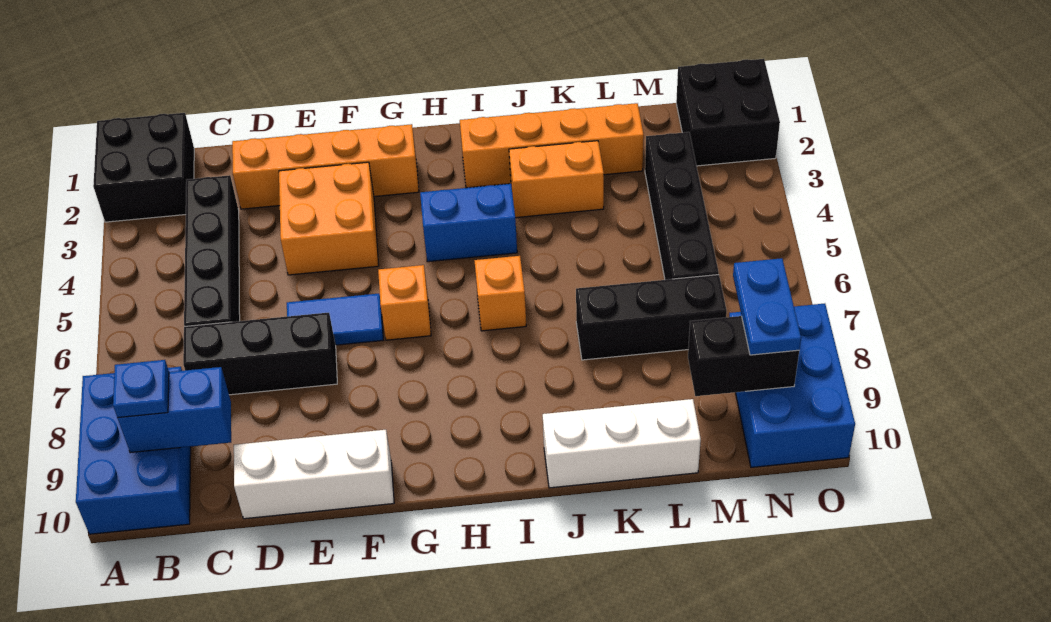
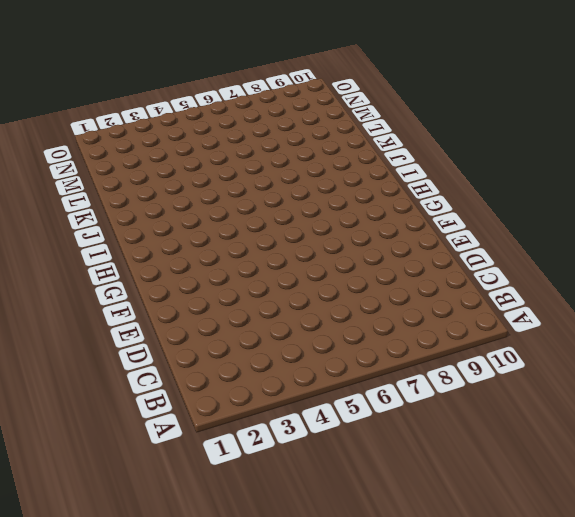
none -> black brick A1:B2 level 1
none -> blue brick A8:B10 level 1
none -> black brick C3:C6 level 1

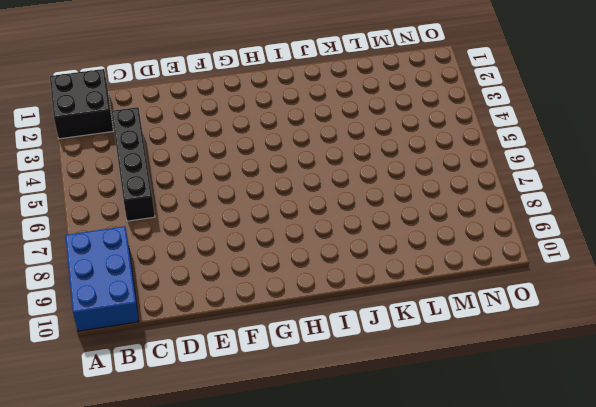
none -> black brick C7:E7 level 1
none -> orange brick D2:G2 level 1
none -> white brick D10:F10 level 1

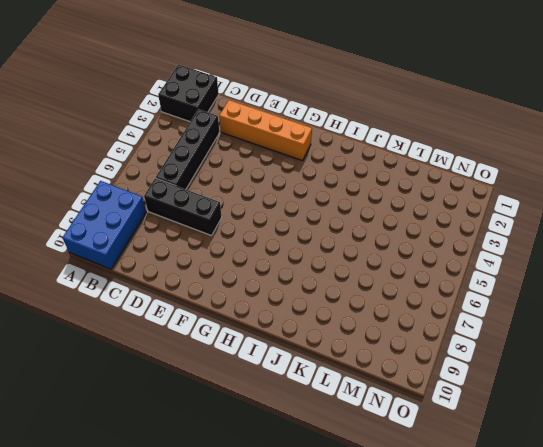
none -> white brick D10:F10 level 1
none -> orange brick E3:F4 level 1
none -> blue tile E6:F6 level 1

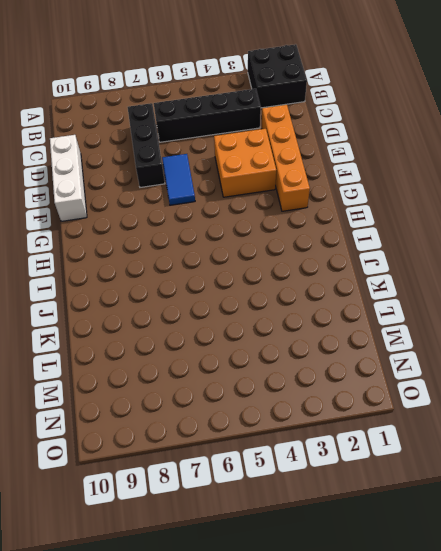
none -> blue brick A8:B10 level 1
none -> orange brick G6 level 1
none -> blue brick H4:I4 level 1

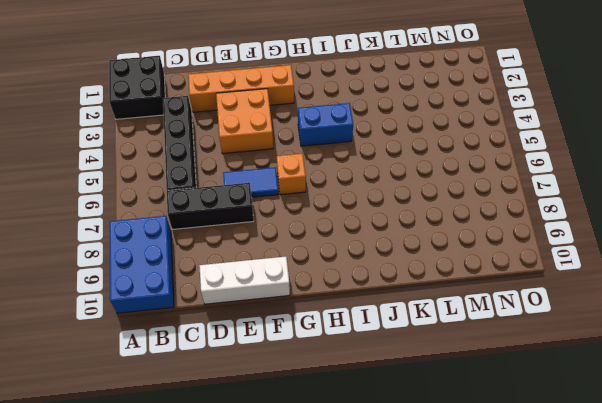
none -> orange brick I2:L2 level 1
none -> orange brick I6 level 1
none -> orange brick J3:K3 level 1

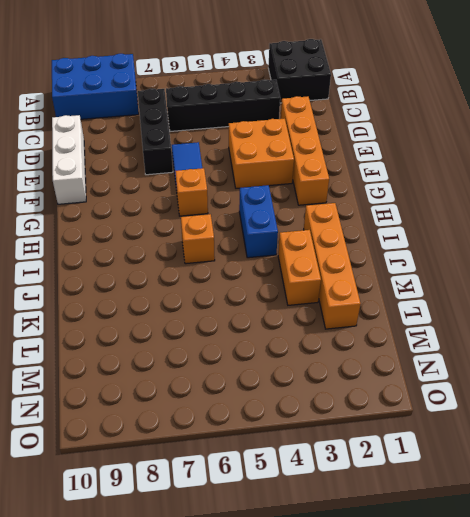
none -> white brick J10:L10 level 1
none -> black brick K7:M7 level 1
none -> black brick M3:M6 level 1

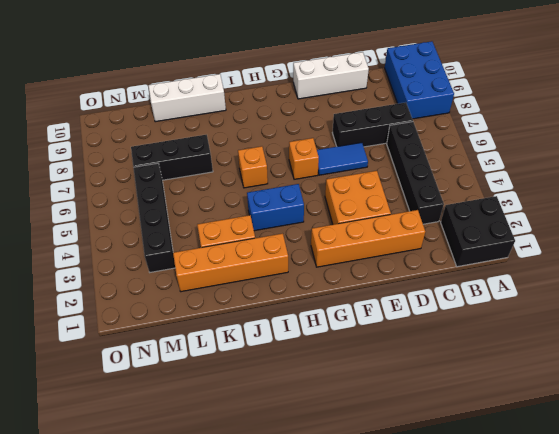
none -> black brick N1:O2 level 1
none -> blue brick N8:O10 level 1
none -> blue brick B9:C9 level 2

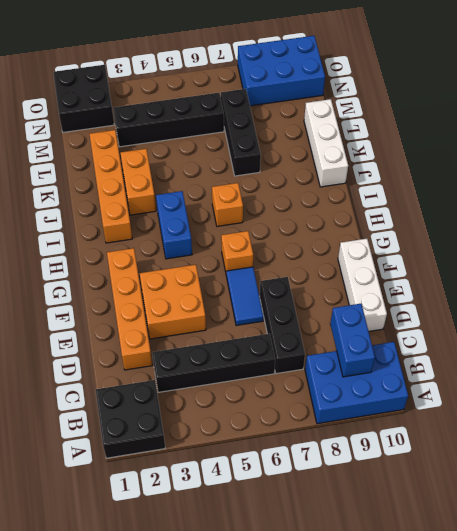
none -> black brick M9:N9 level 2
none -> blue plate B9 level 3
none -> blue plate N8:N9 level 3

